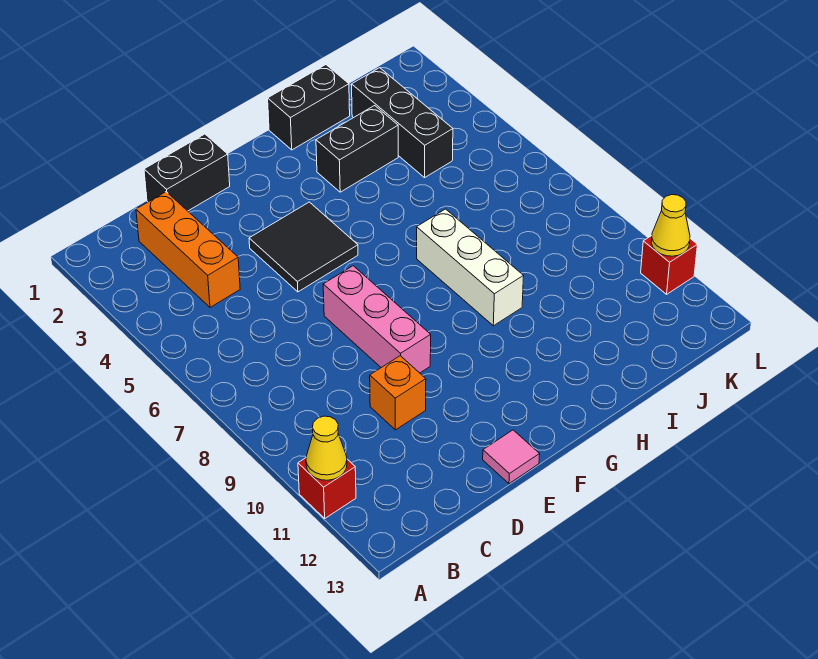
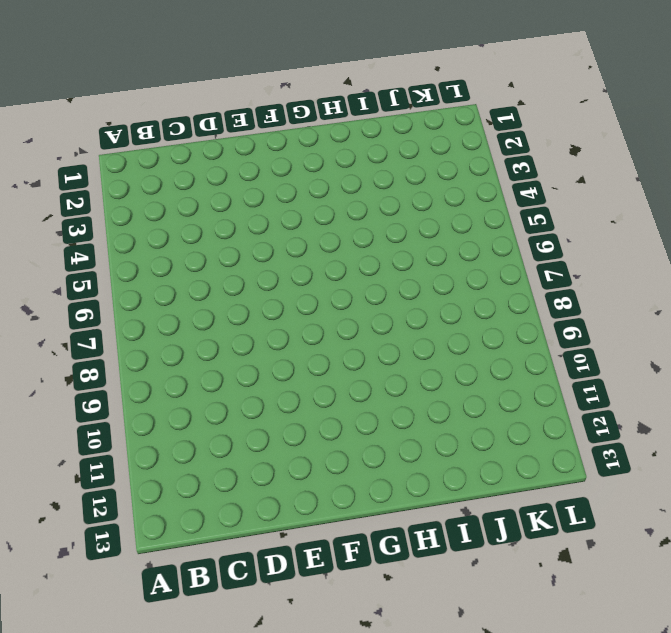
none -> red brick A11 level 1
none -> orange brick C2:C4 level 1
none -> black brick D1:E1 level 1

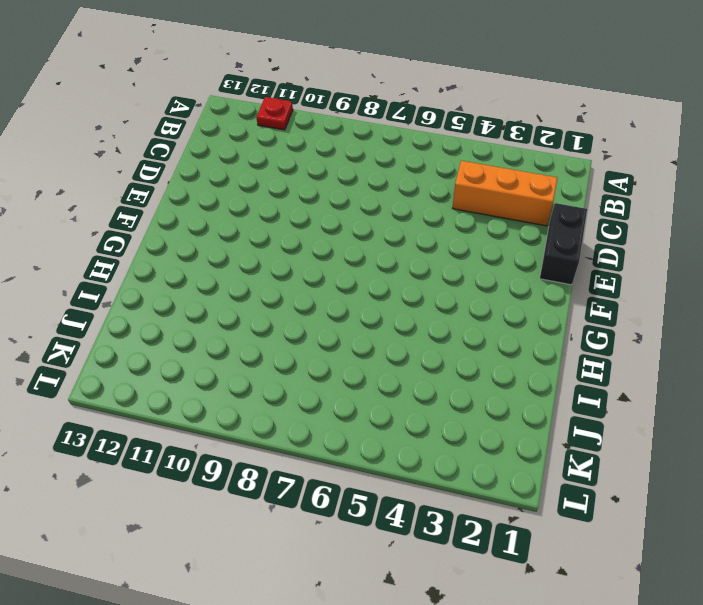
red plate A11 level 1 -> red brick A11 level 1
none -> orange brick D10 level 1
none -> black tile E4:F5 level 1
none -> pink brick E7:E9 level 1

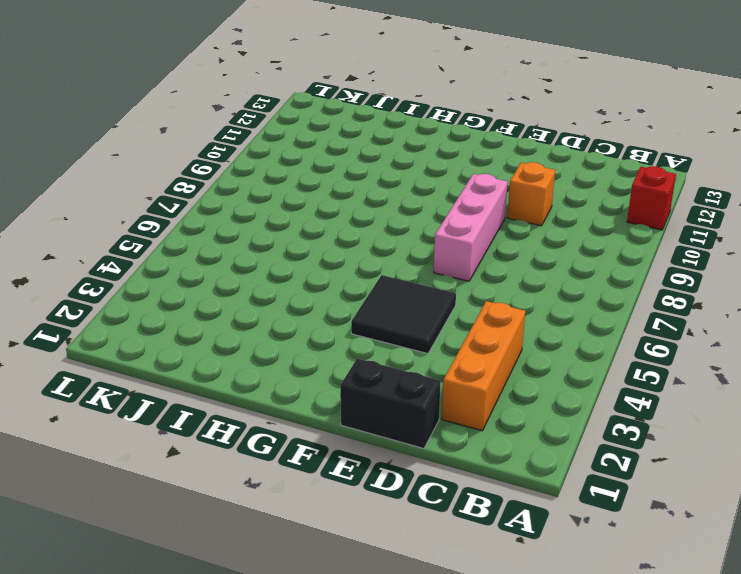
none -> pink tile E13 level 1
none -> black brick H1:I1 level 1
none -> black brick H3:I3 level 1

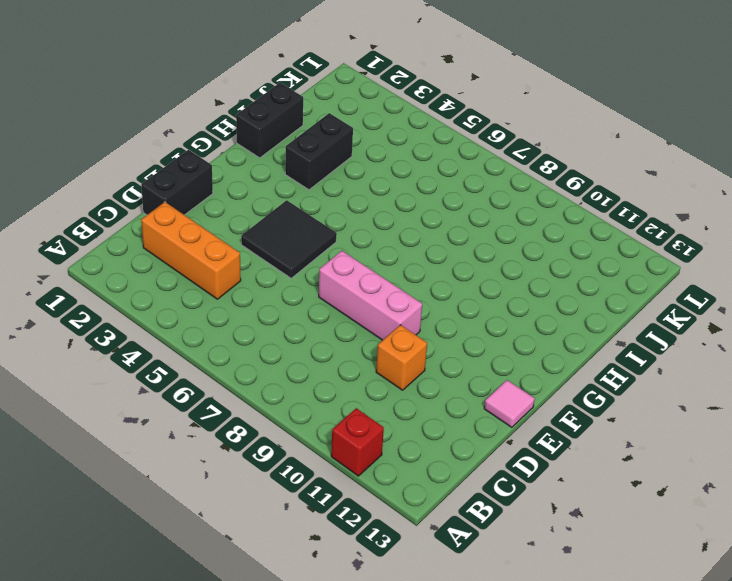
none -> white brick H7:H9 level 1
none -> black brick J2:J4 level 1
none -> red brick L11 level 1

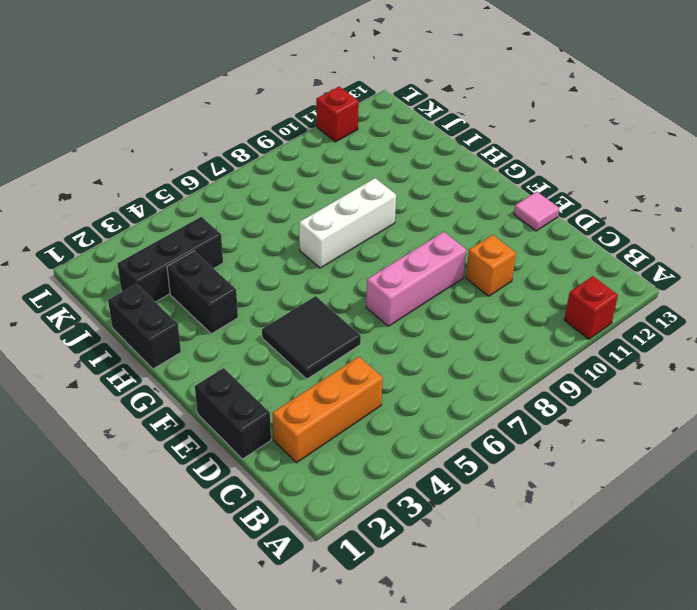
none -> yellow cone A11 level 2
none -> yellow cone L11 level 2

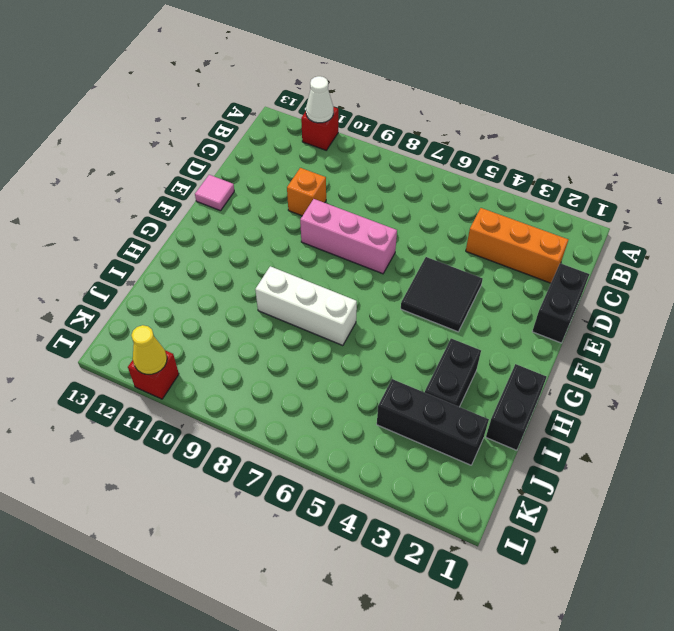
white cone A11 level 2 -> yellow cone A11 level 2

